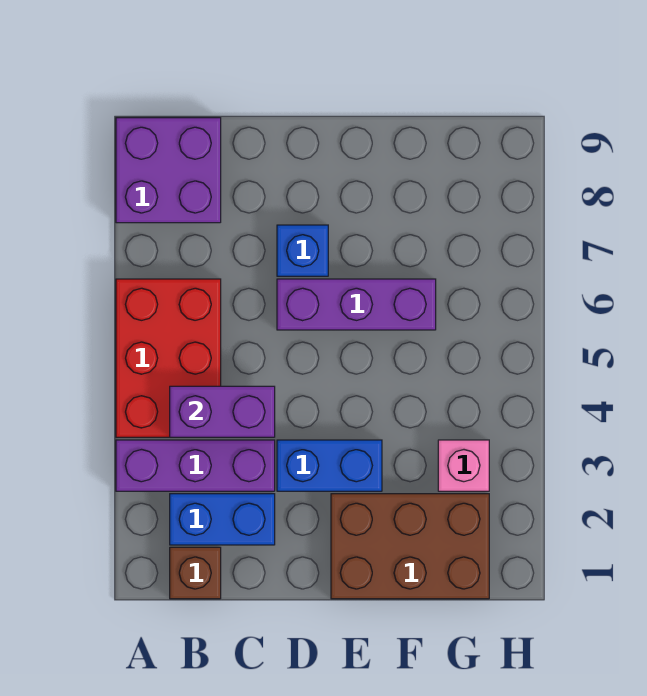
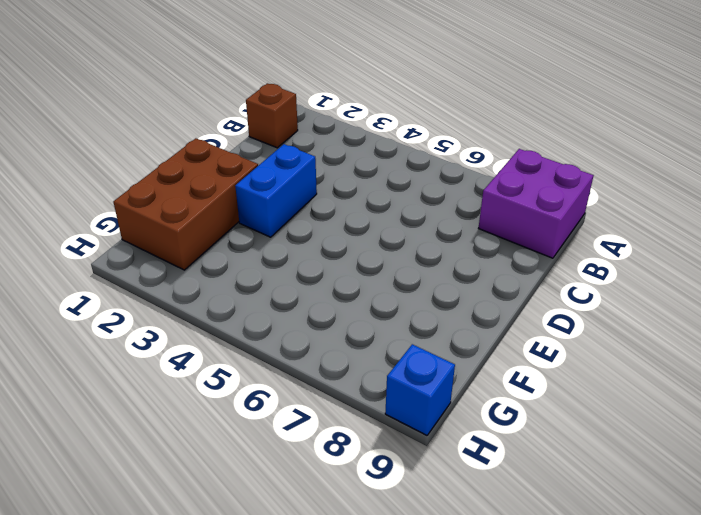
blue brick H9 level 1 -> blue brick D7 level 1
none -> purple brick A3:C3 level 1
none -> red brick A4:B6 level 1

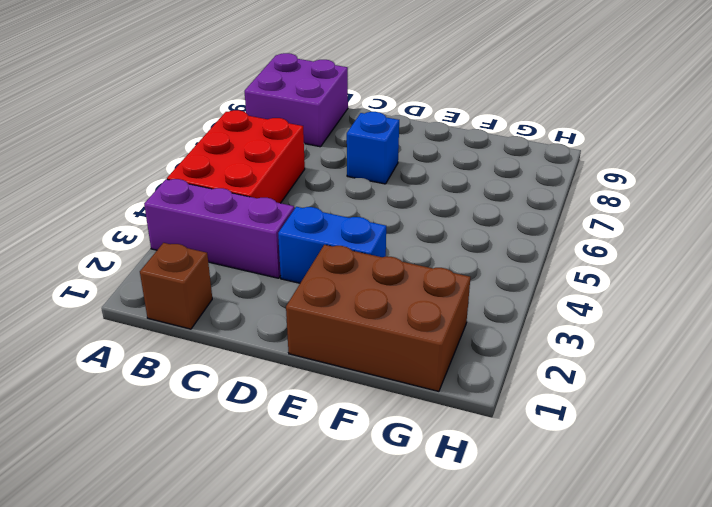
none -> blue brick B2:C2 level 1
none -> purple brick D6:F6 level 1

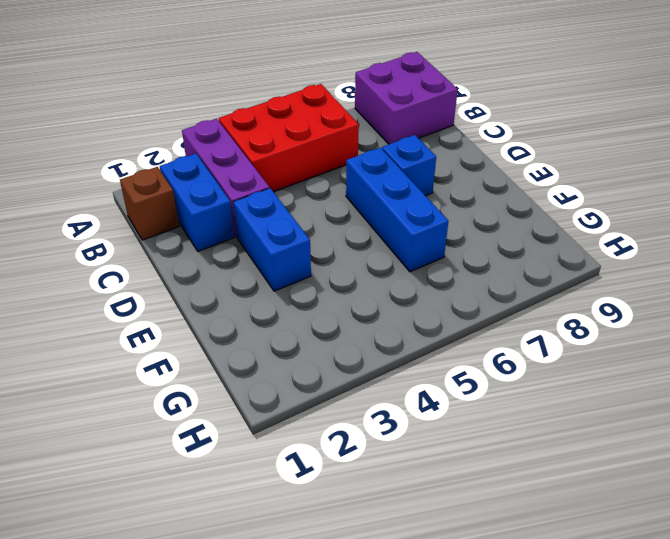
blue brick D6:F6 level 1 -> purple brick D6:F6 level 1
none -> brown brick E1:G2 level 1
none -> pink brick G3 level 1

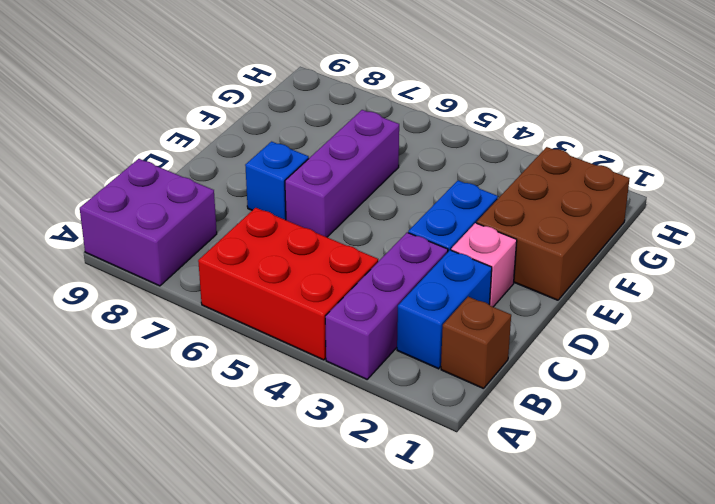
pink brick D2 level 1 -> pink brick G3 level 1
none -> purple brick B4:C4 level 2

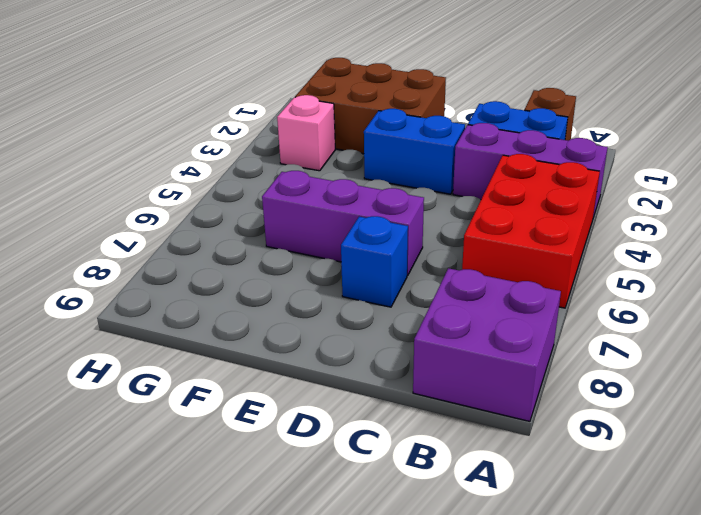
none -> purple brick B4:C4 level 2

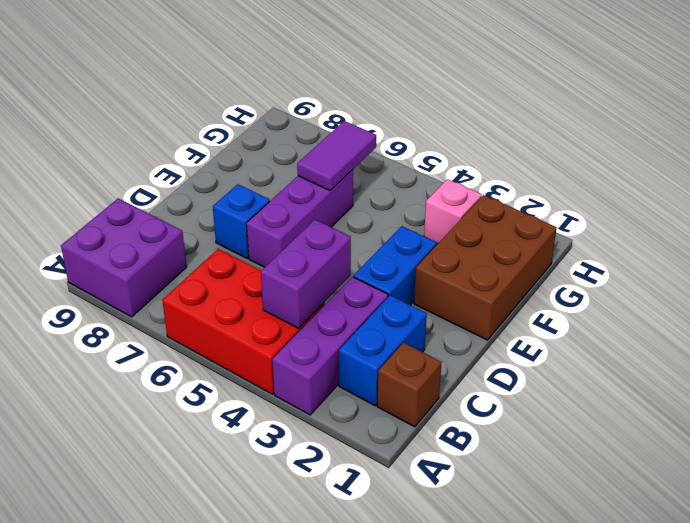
purple tile F6:G6 level 2 -> none

